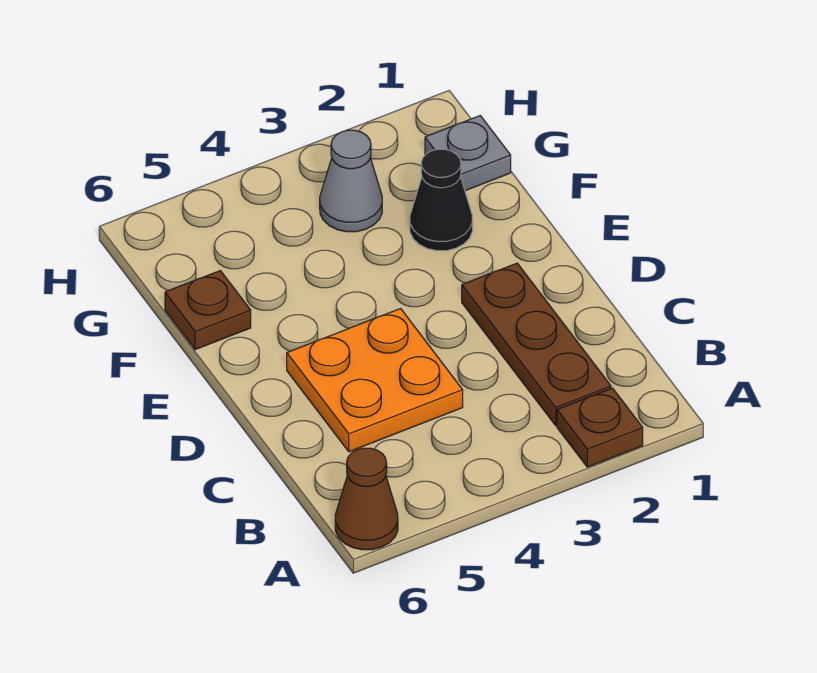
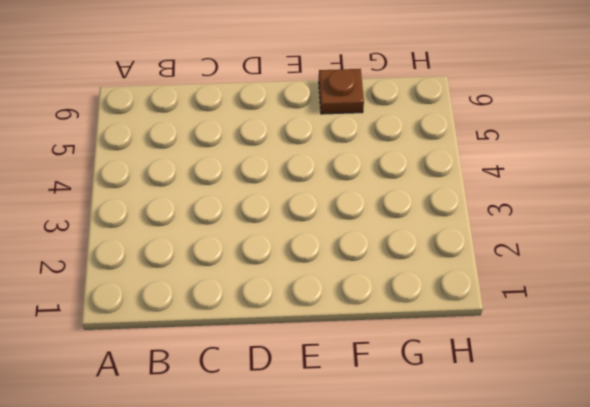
none -> brown plate A2 level 1
none -> brown cone A6 level 1

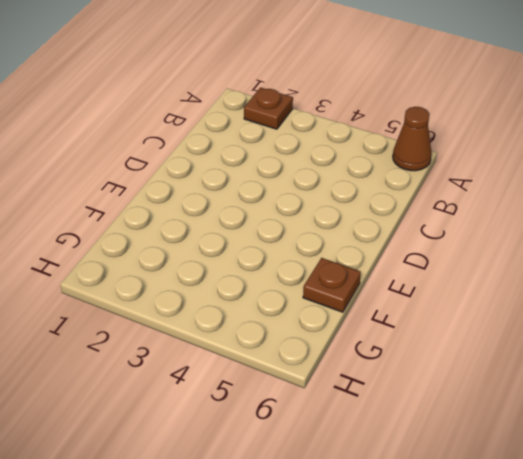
none -> brown plate B2:D2 level 1
none -> orange plate C4:D5 level 1

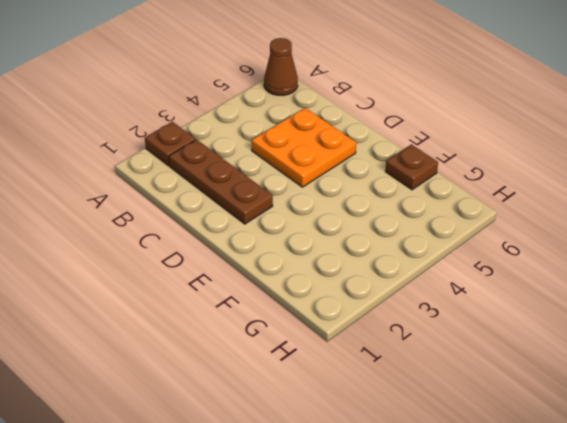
none -> black cone F2 level 1
none -> grey plate G1 level 1

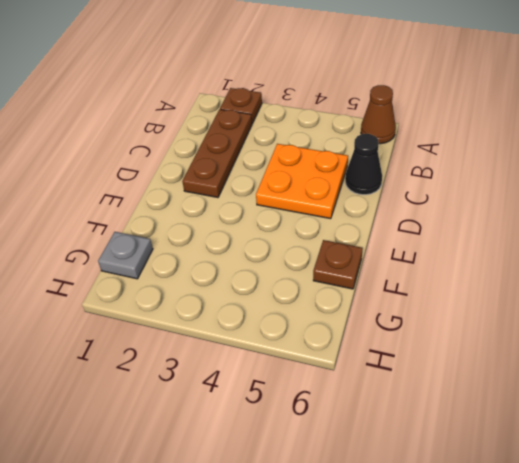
black cone C6 level 1 -> black cone F2 level 1
none -> grey cone G3 level 1

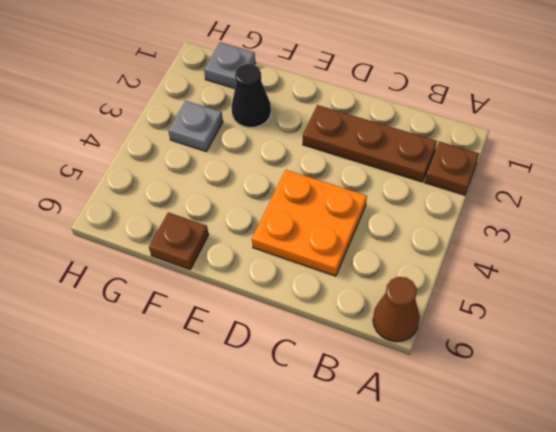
grey plate G3 level 1 -> grey cone G3 level 1

